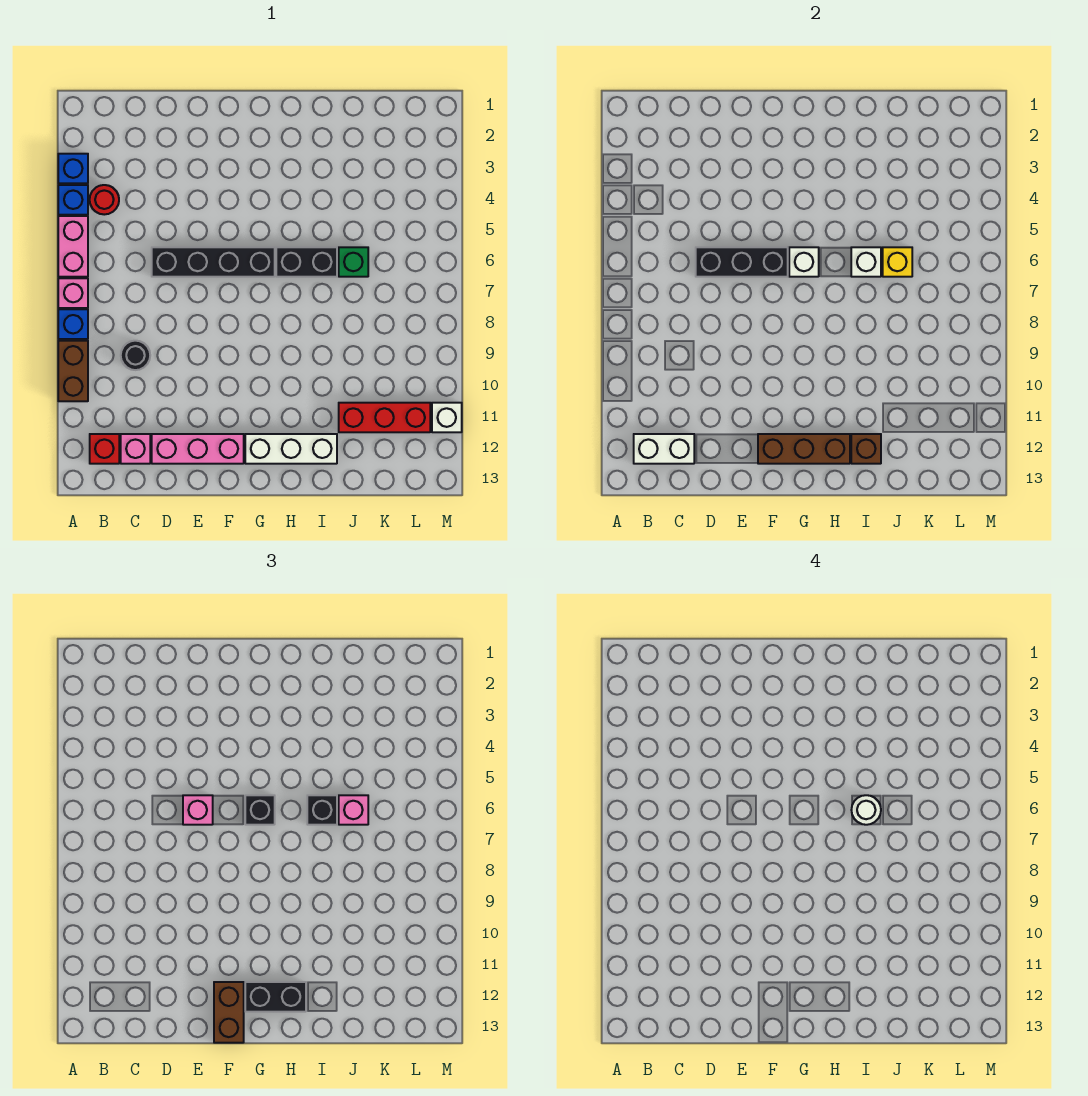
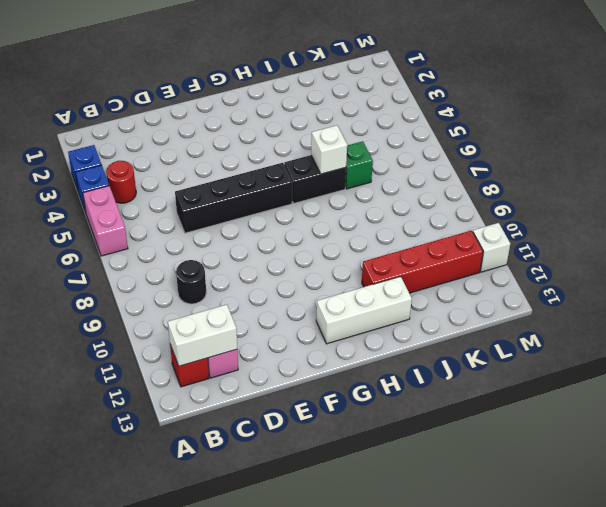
red brick I11:L11 level 1 -> red brick J11:L11 level 1
none -> pink brick A7 level 1
none -> blue brick A8 level 1
none -> brown brick A9:A10 level 1
none -> pink brick D12:F12 level 1

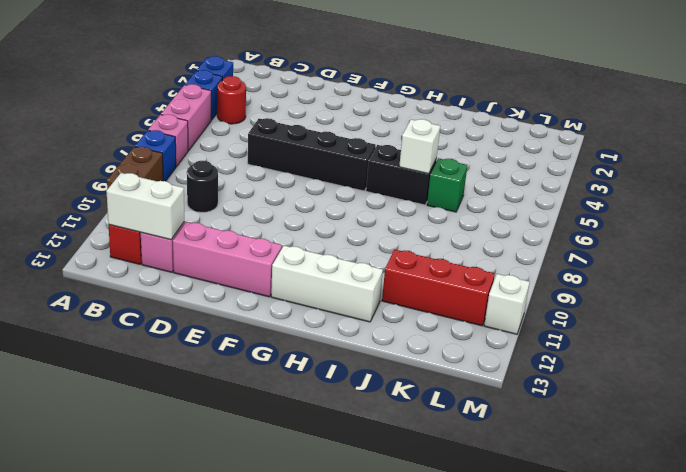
none -> black brick D6:F6 level 2
none -> brown brick F12:H12 level 2
none -> white brick G6 level 2
none -> brown brick I12 level 2

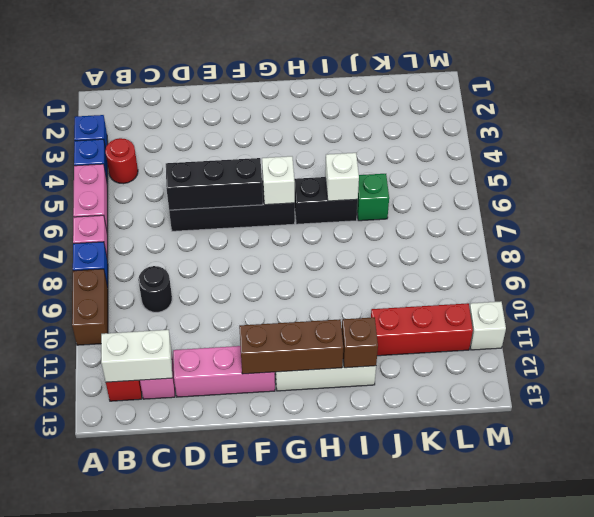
none -> yellow brick J6 level 2
none -> pink brick E6 level 3
none -> brown brick F12:F13 level 3
none -> black brick G6 level 3

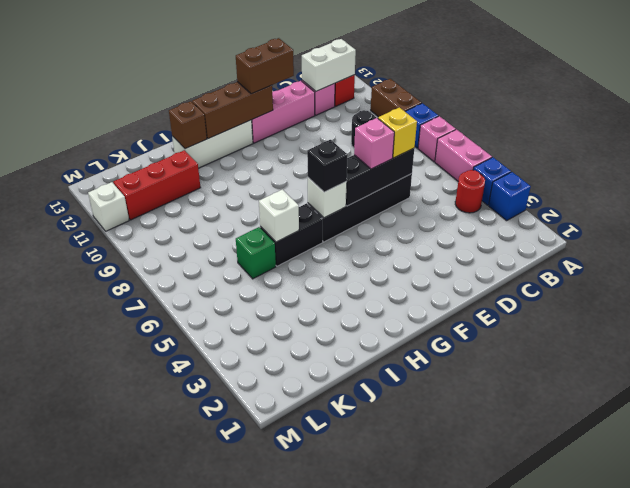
yellow brick D6 level 3 -> yellow brick J6 level 2
brown brick E12:F12 level 3 -> brown brick F12:F13 level 3
none -> black brick G12:H12 level 3
none -> black brick I6 level 3
none -> pink brick J6 level 3
none -> white round brick I6 level 4

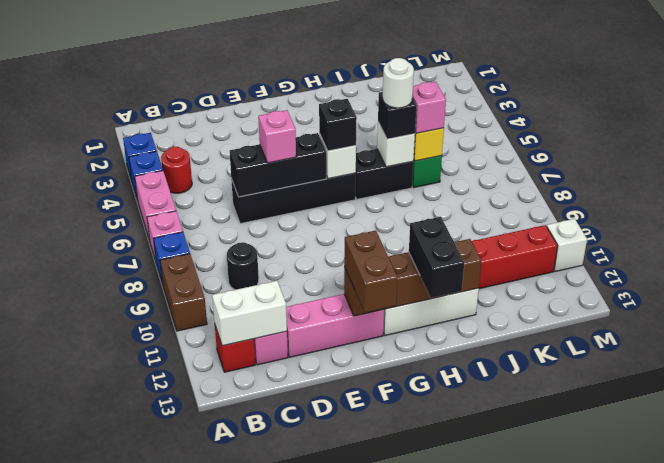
black brick H12:H13 level 3 -> black brick G12:H12 level 3

